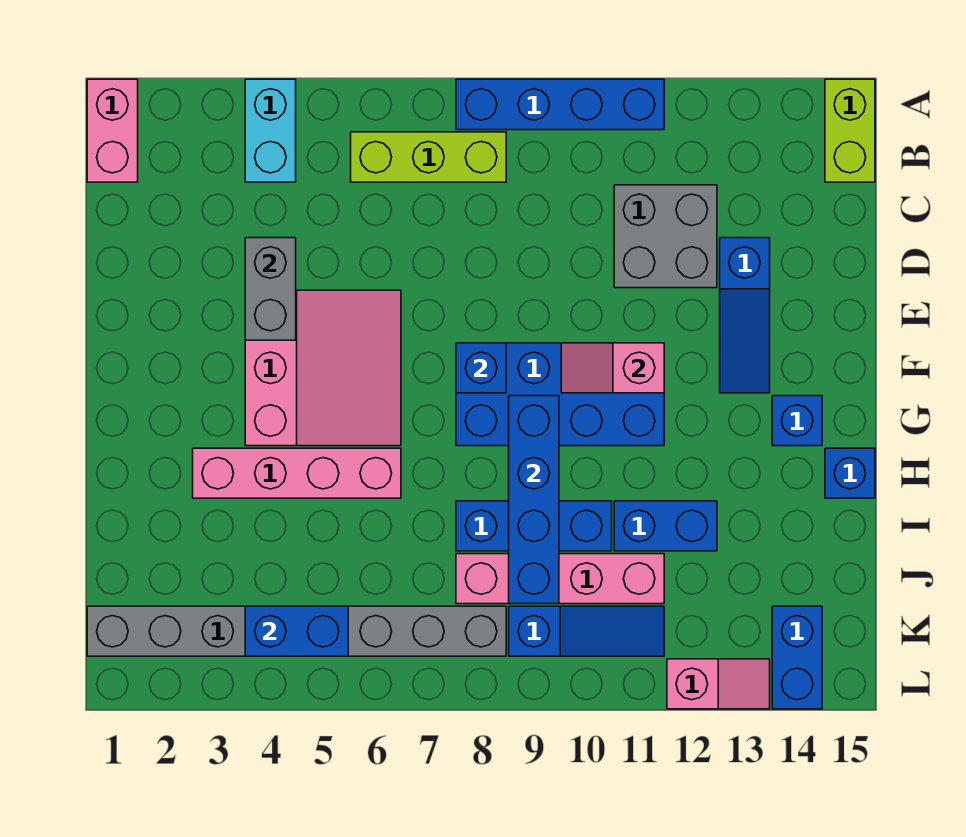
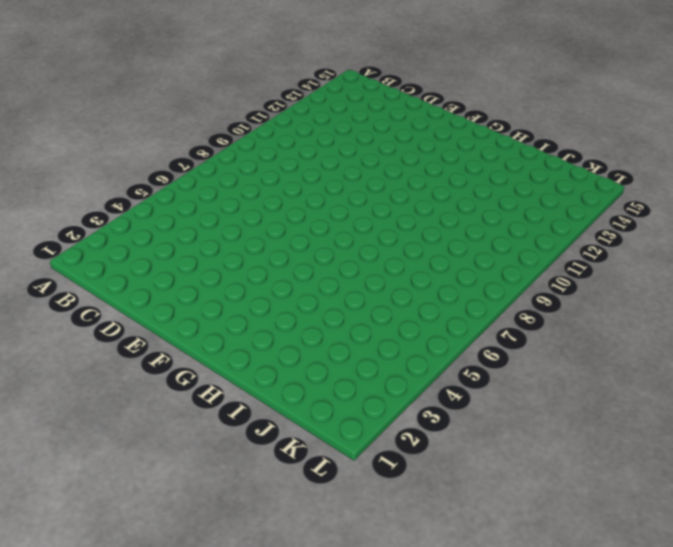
none -> pink brick A1:B1 level 1
none -> cyan brick A4:B4 level 1
none -> blue brick A8:A11 level 1

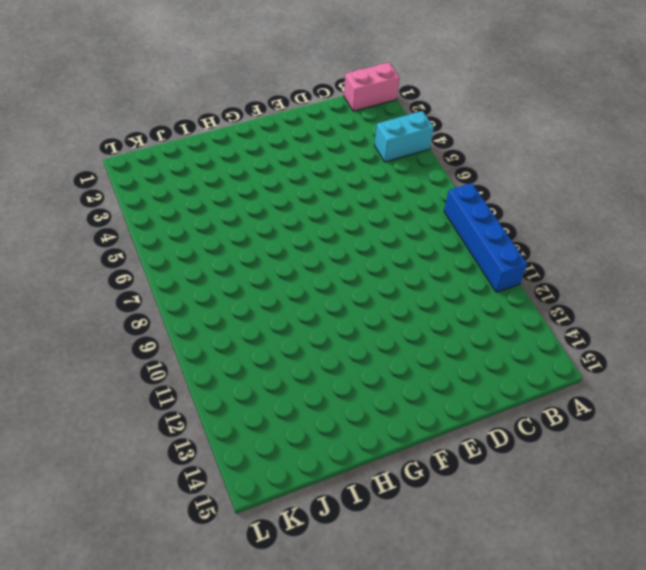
none -> lime brick A15:B15 level 1
none -> lime brick B6:B8 level 1
none -> grey brick C11:D12 level 1

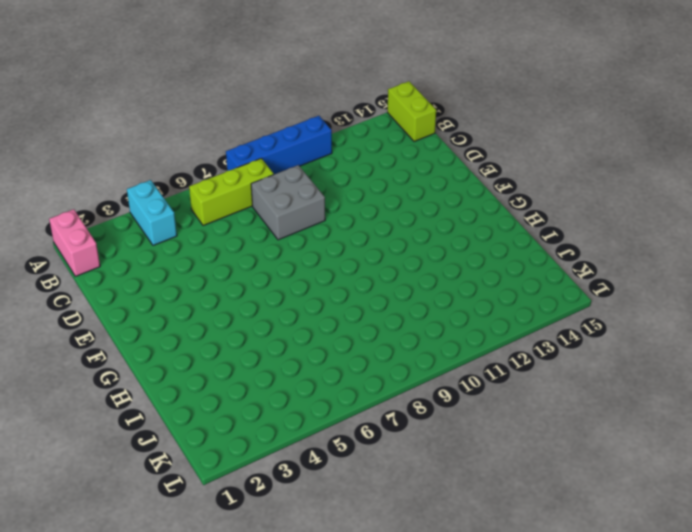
grey brick C8:D9 level 1 -> grey brick C11:D12 level 1
none -> blue slope D13:F13 level 1 top D
none -> pink slope E4:G6 level 1 top 4
none -> blue brick F8:G11 level 1

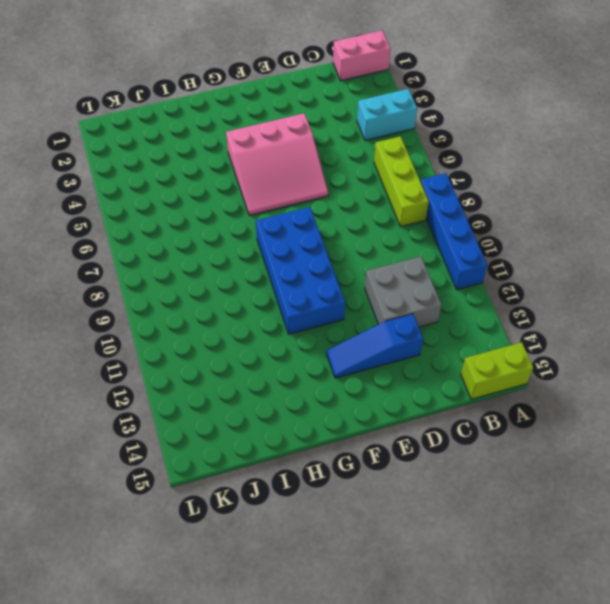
none -> blue brick G14 level 1
none -> pink brick H3:H6 level 1
none -> blue brick H15 level 1

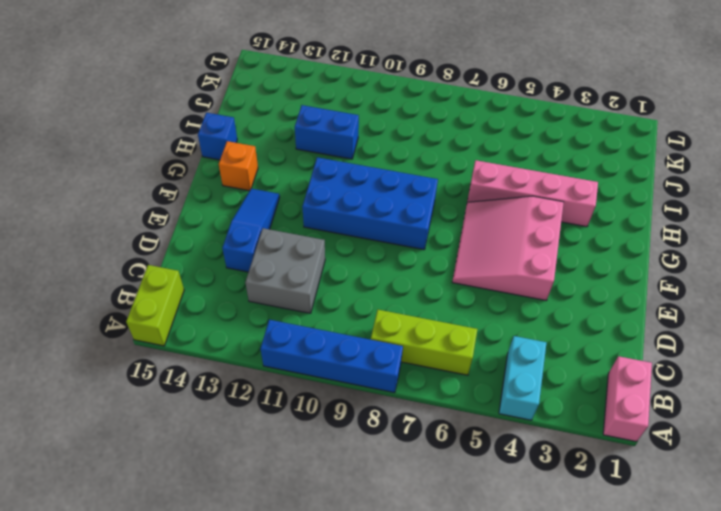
orange brick G14 level 1 -> blue brick G14 level 1
none -> blue brick I8:I10 level 1
none -> pink brick J8:J11 level 1
none -> grey brick K1:K8 level 1

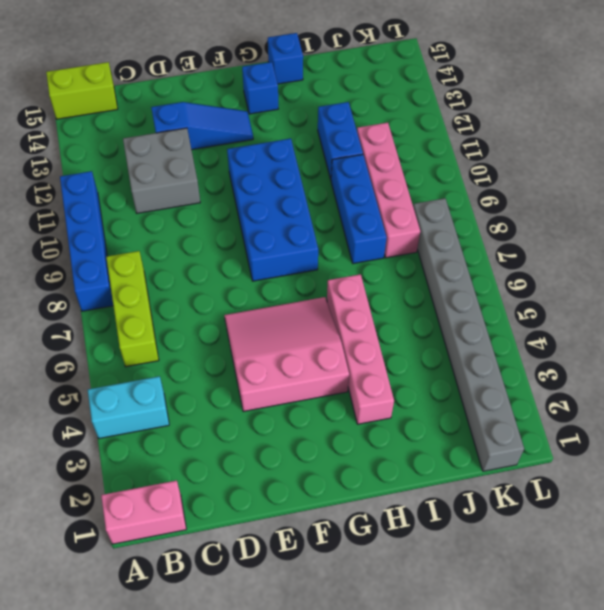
none -> blue slope K9:K11 level 1 top 9
none -> blue brick K14:L14 level 1
none -> pink slope L12:L13 level 1 top 12

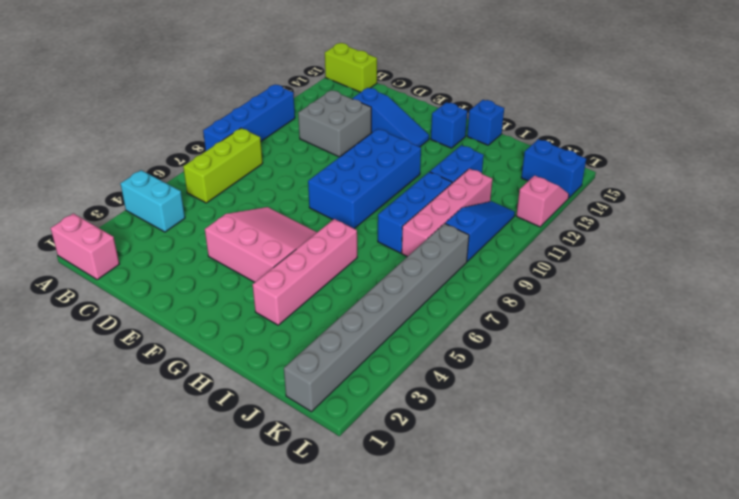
none -> grey brick D4:E4 level 2
none -> blue brick F8 level 2
none -> pink slope F10:F11 level 2 top 11

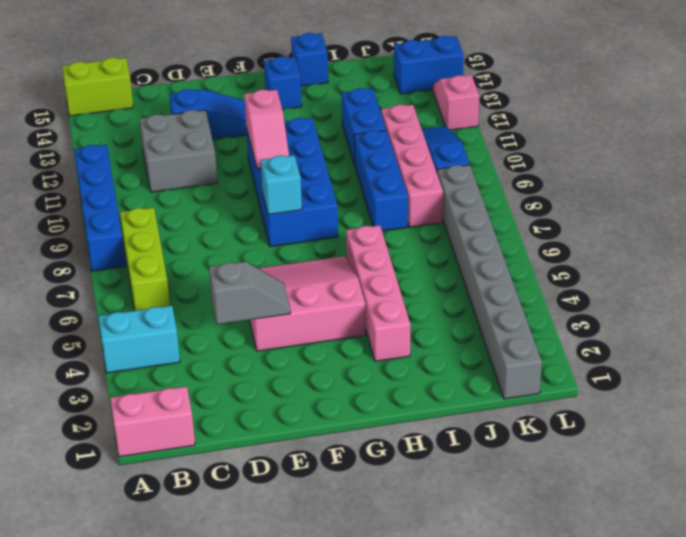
grey slope D4:E4 level 2 top D -> grey brick D4:E4 level 2
cyan brick F8 level 2 -> blue brick F8 level 2
none -> blue brick G9:J9 level 2
none -> blue brick K4:K5 level 2

